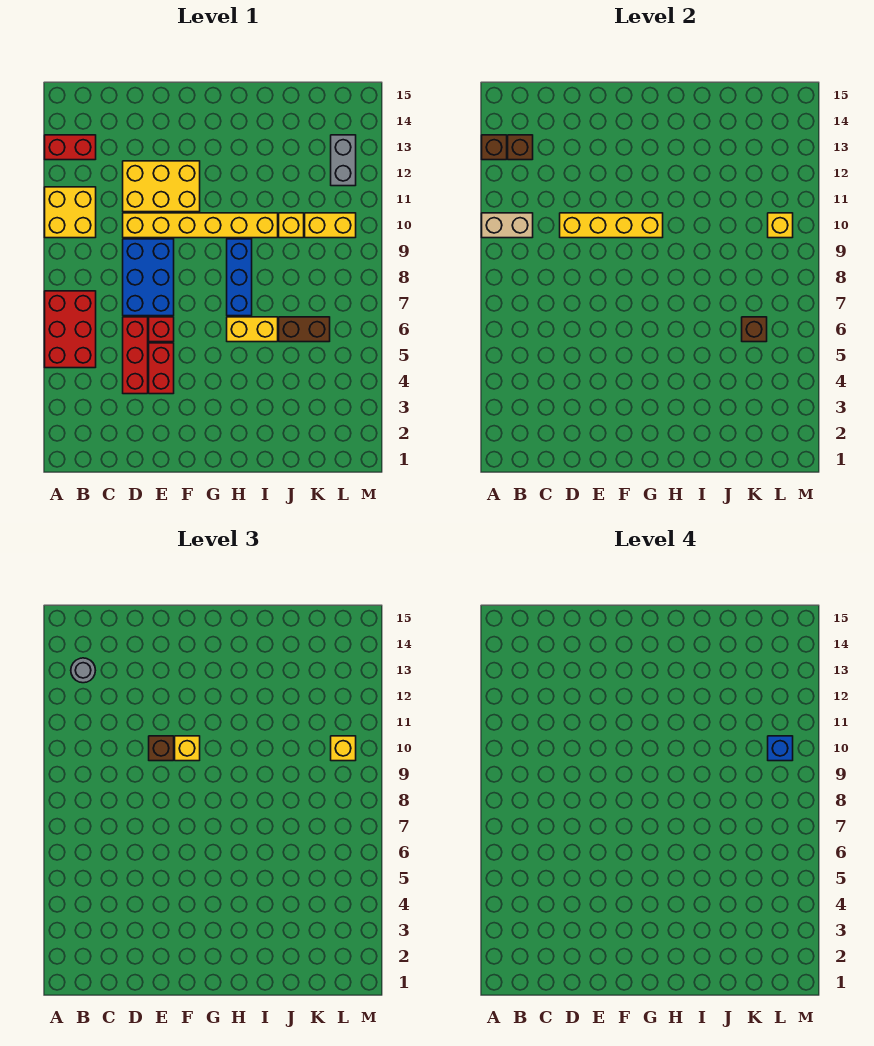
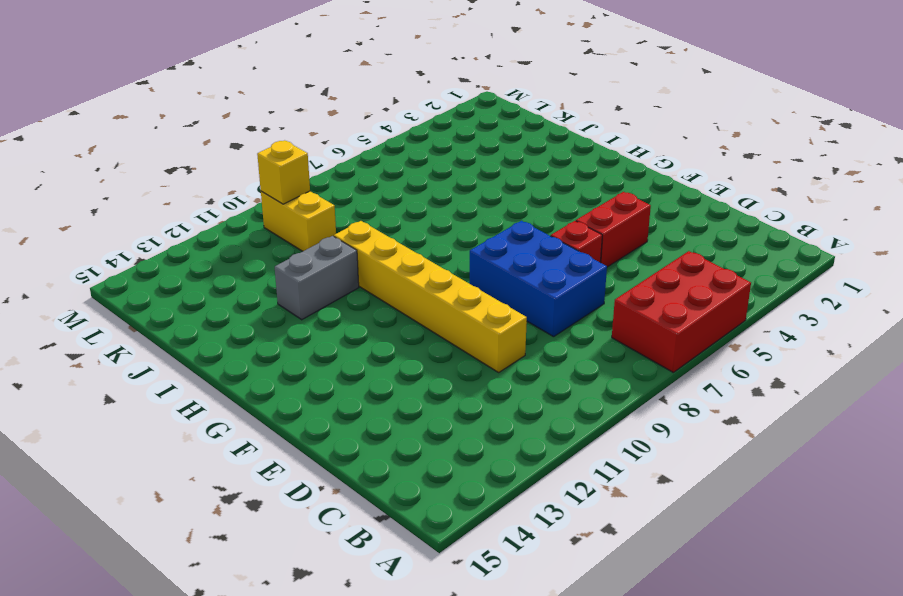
blue brick D7:F8 level 1 -> blue brick D7:E9 level 1
grey brick I11:I12 level 1 -> grey brick L12:L13 level 1
none -> yellow brick A10:B11 level 1
none -> red brick A13:B13 level 1
none -> red brick D4:D6 level 1

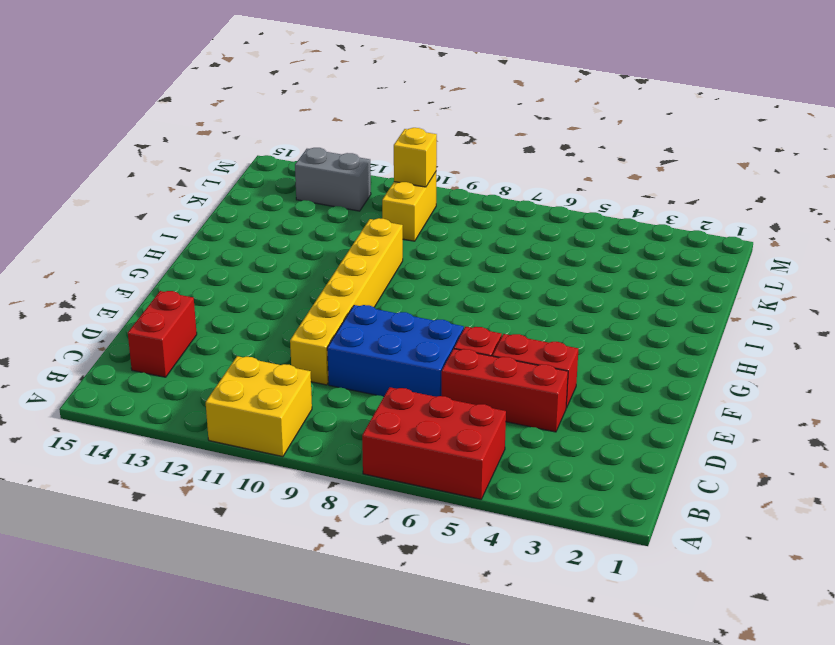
red brick C14:D14 level 1 -> red brick A13:B13 level 1
none -> yellow brick D11:F12 level 1
none -> yellow brick H6:I6 level 1
none -> blue brick H7:H9 level 1

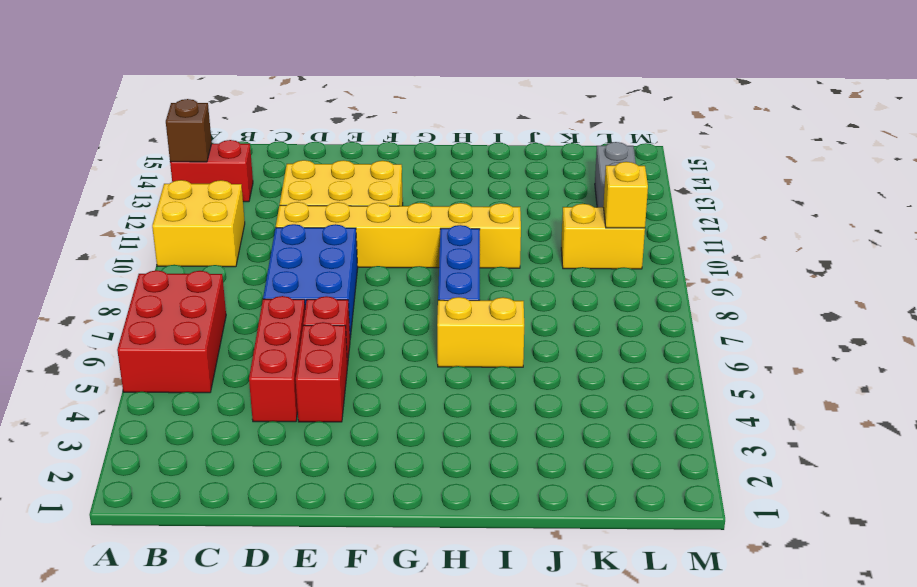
none -> brown brick J6:K6 level 1
none -> yellow brick J10 level 1
none -> tan brick A10:B10 level 2

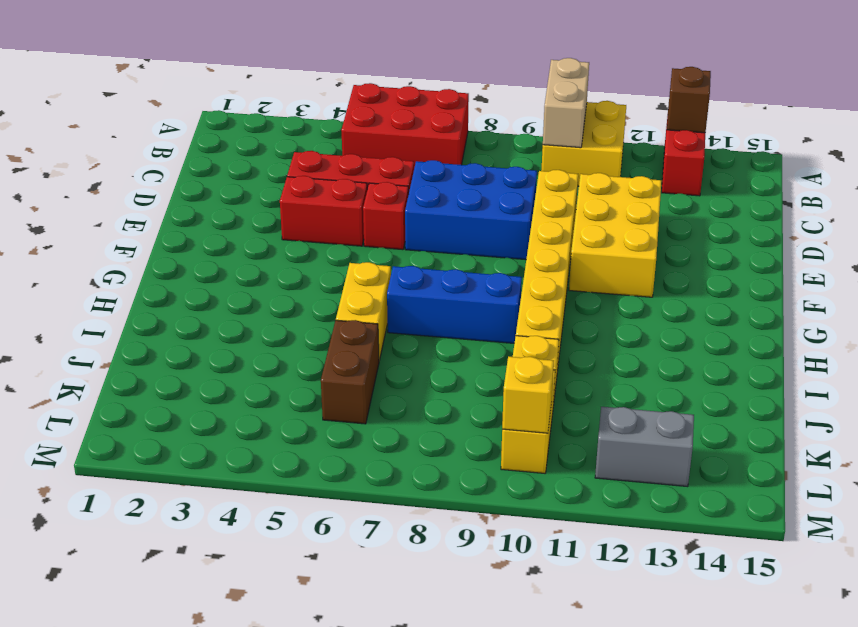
none -> brown brick B13 level 2
none -> yellow brick D10:G10 level 2
none -> brown brick K6 level 2

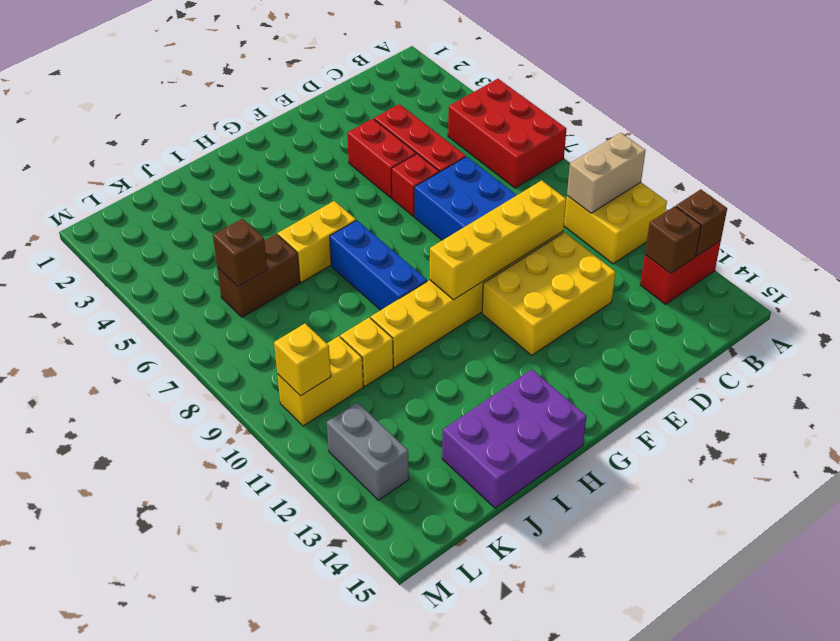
purple brick H14:J15 level 1 -> none
none -> grey round brick B13 level 3
none -> brown brick E10 level 3
none -> yellow brick F10 level 3

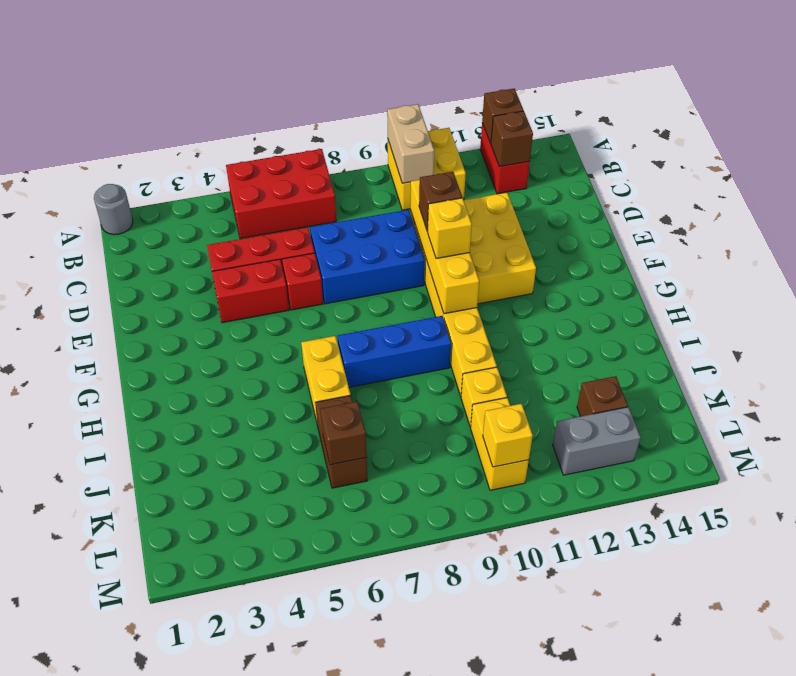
grey round brick A1 level 1 -> grey round brick B13 level 3
brown brick K13 level 1 -> none
none -> yellow brick L10 level 3
none -> blue brick L10 level 4

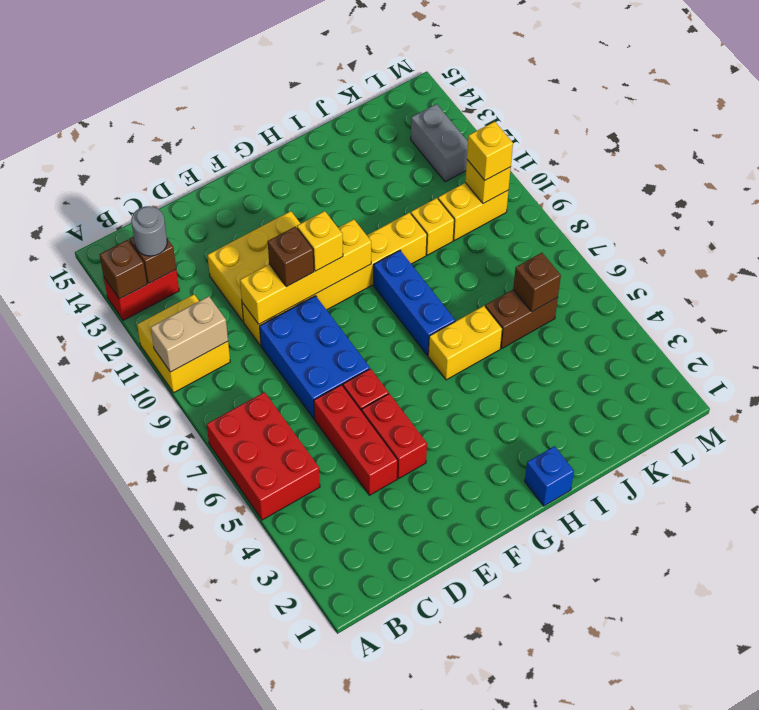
blue brick H1 level 1 -> blue brick L10 level 4

